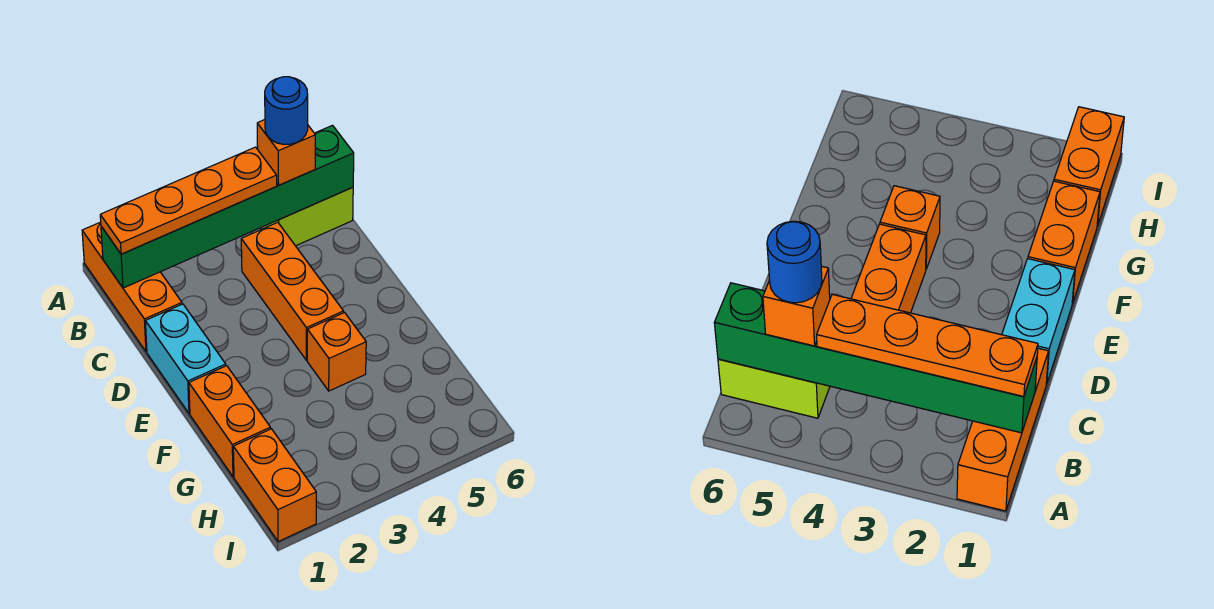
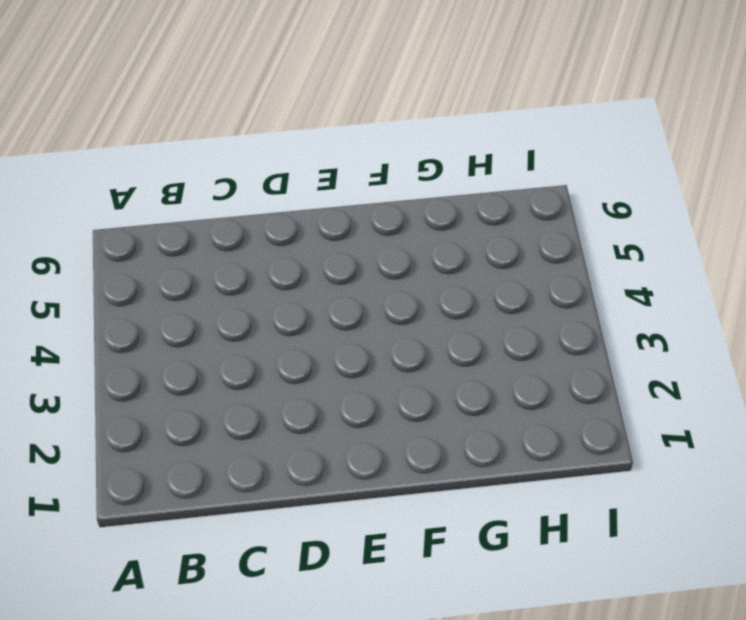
none -> orange brick A1:C1 level 1
none -> lime brick B5:B6 level 1

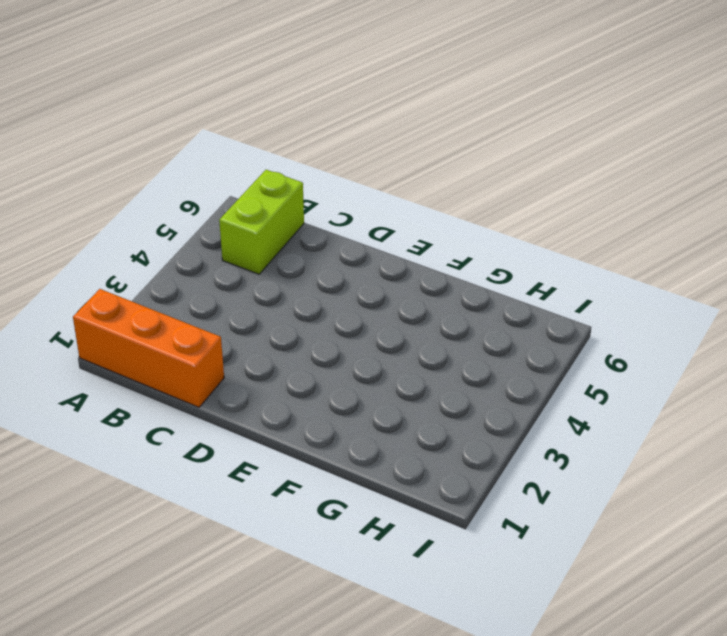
none -> orange brick C4:E4 level 1
none -> cyan brick D1:E1 level 1

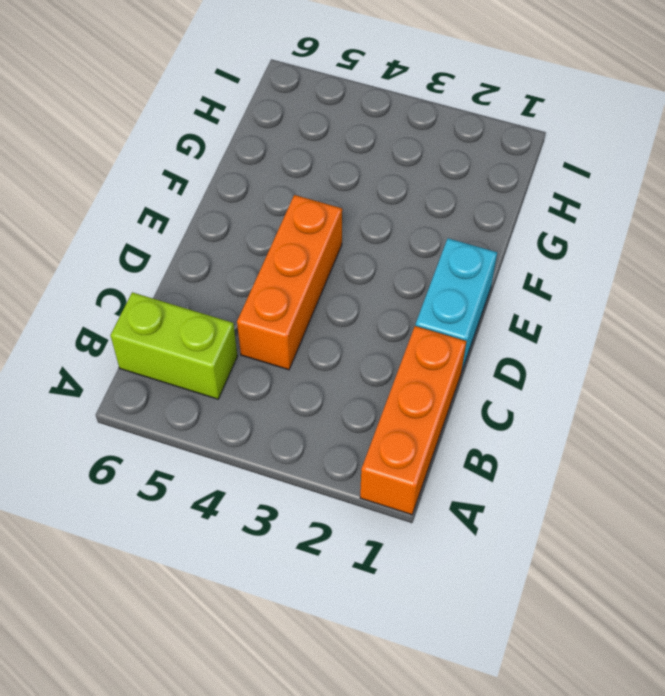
none -> orange brick F1:G1 level 1
none -> orange brick F4 level 1

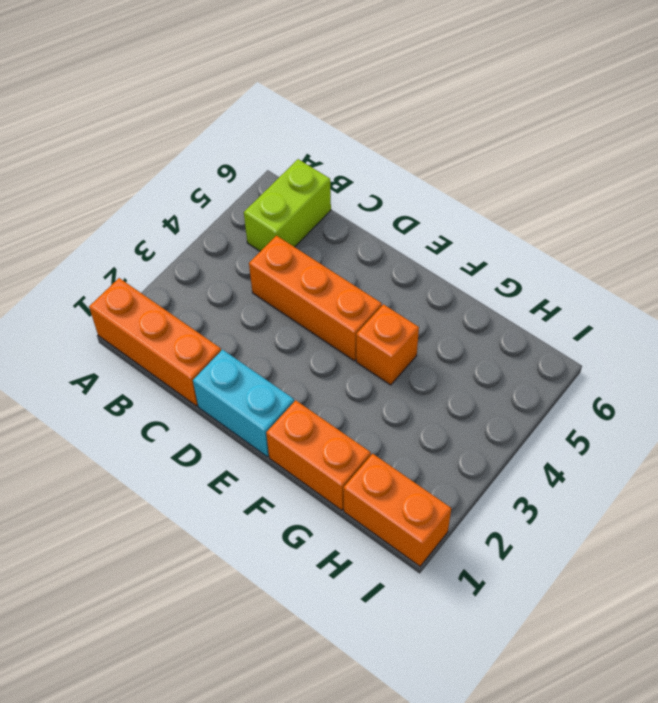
none -> green brick B1:B6 level 2
none -> orange plate B1:B4 level 3

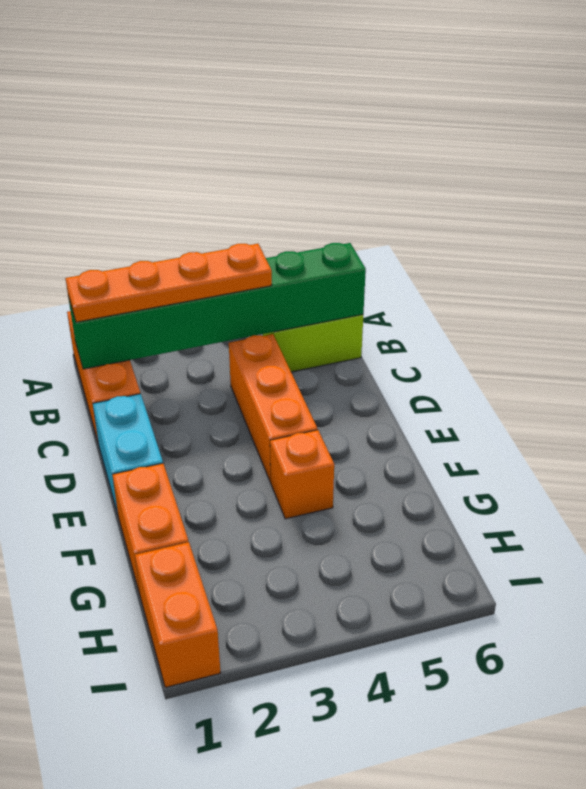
none -> orange brick B5 level 3
none -> blue round brick B5 level 4

